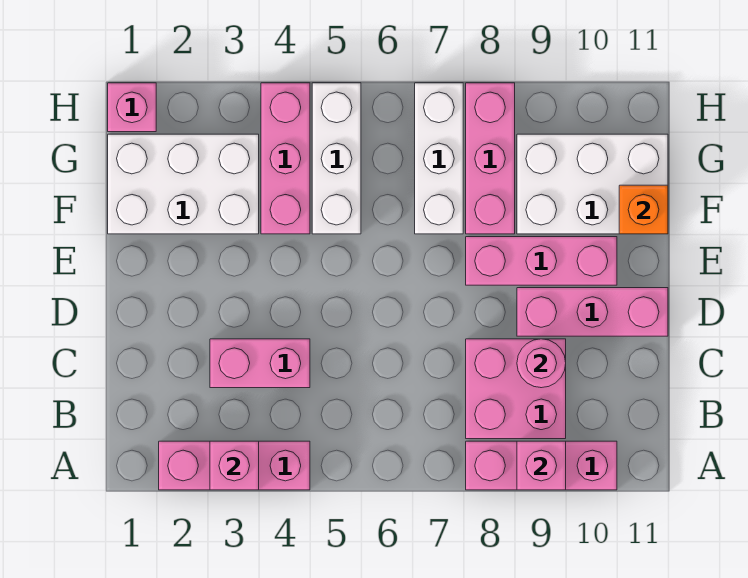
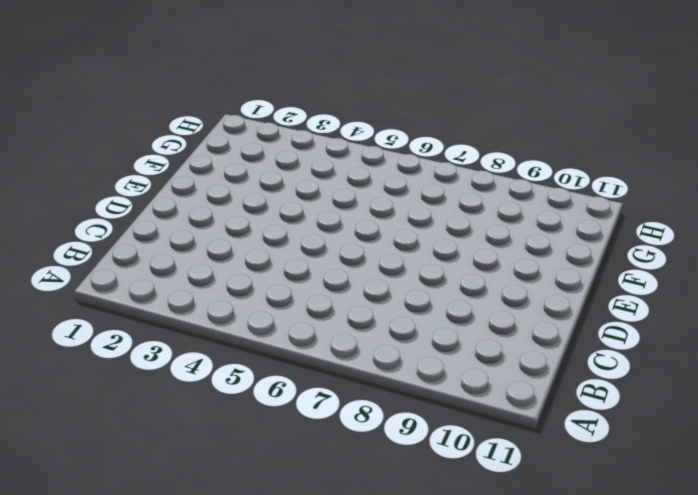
none -> pink brick A2:A4 level 1
none -> pink brick A8:A10 level 1
none -> pink brick B8:C9 level 1

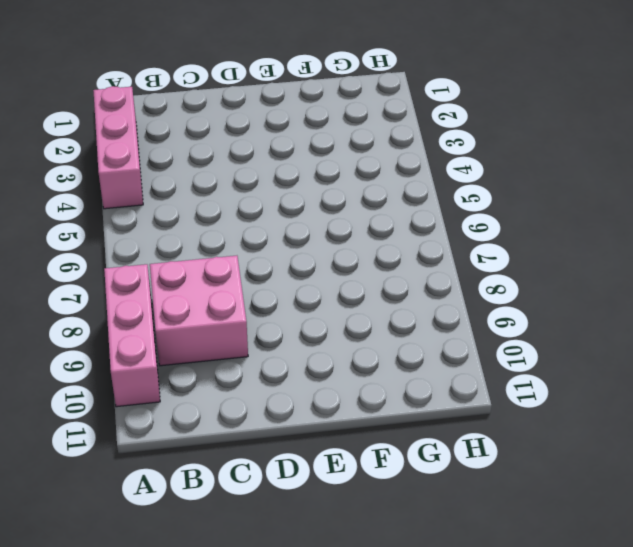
none -> pink brick C3:C4 level 1
none -> pink brick D9:D11 level 1
none -> pink brick E8:E10 level 1

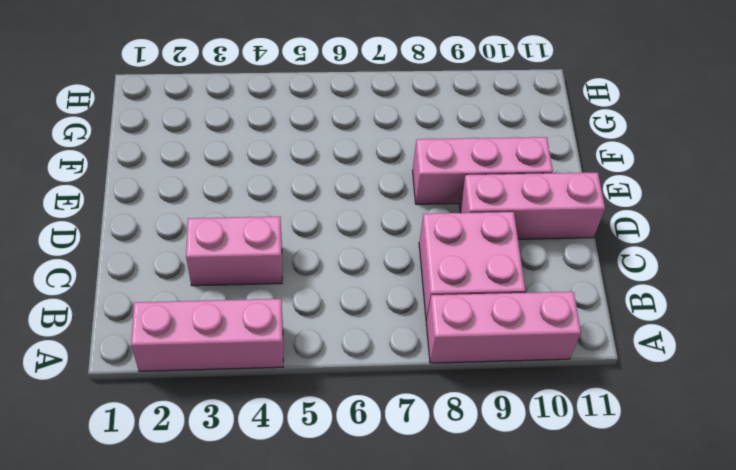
none -> white brick F1:G3 level 1
none -> pink brick F4:H4 level 1
none -> white brick F5:H5 level 1

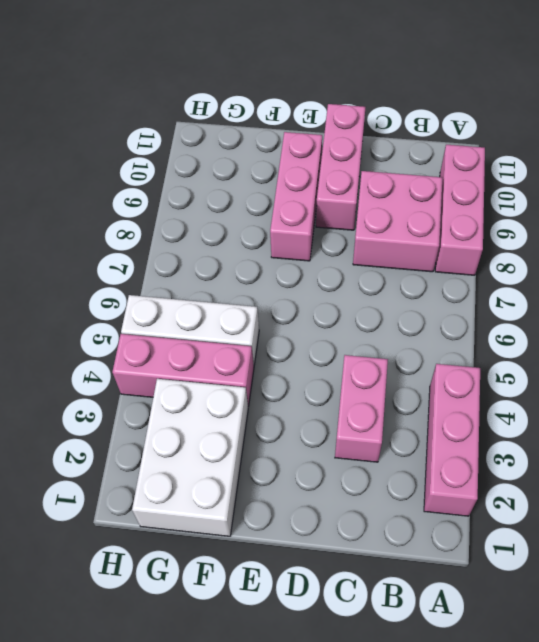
none -> white brick F7:H7 level 1
none -> pink brick F8:H8 level 1
none -> white brick F9:G11 level 1

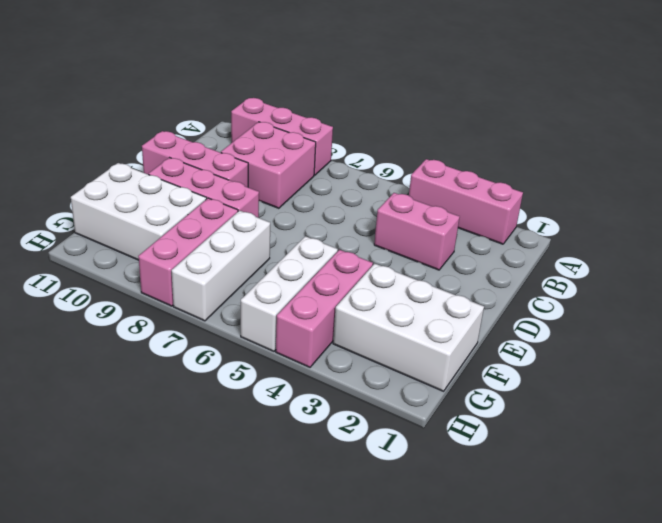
none -> pink brick H1 level 1
none -> pink brick A3 level 2
none -> pink brick A9 level 2

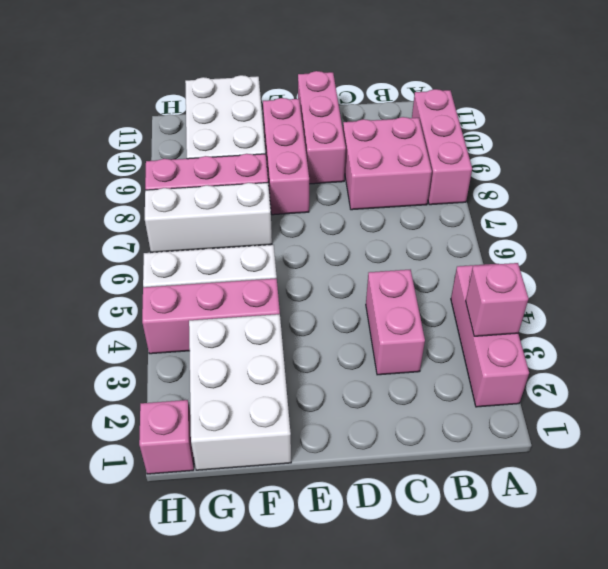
none -> pink brick A9 level 2
none -> pink round brick C9 level 2
none -> orange brick F11 level 2

